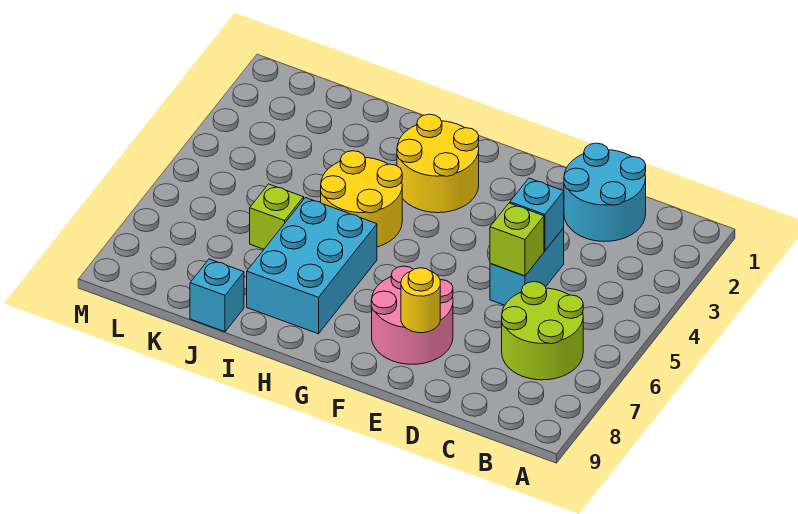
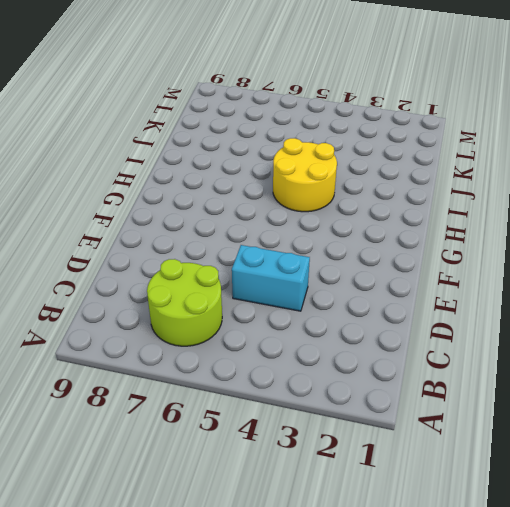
none -> cyan round brick C1:D2 level 1
none -> pink round brick E7:F8 level 1
none -> yellow round brick G2:H3 level 1

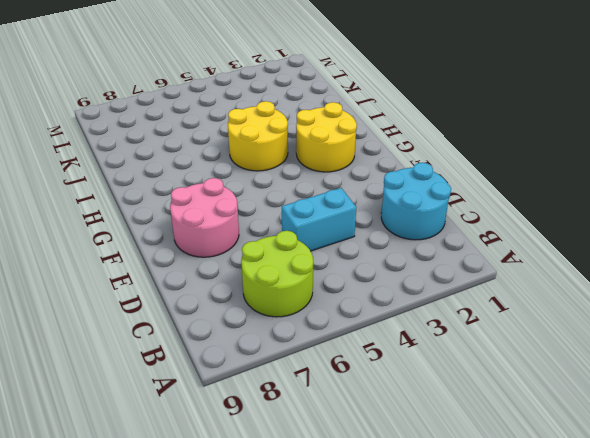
none -> cyan brick H6:I8 level 1
none -> lime brick J6 level 1
none -> cyan brick J9 level 1

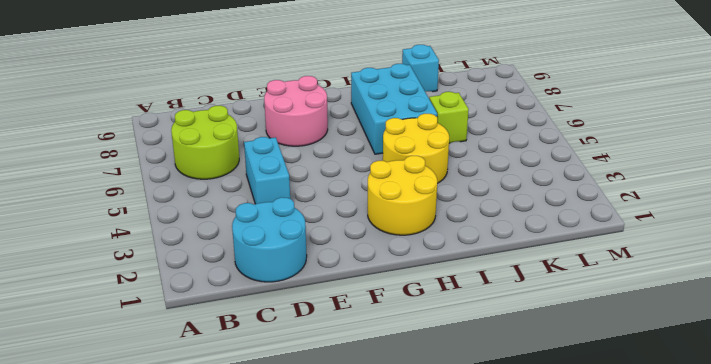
none -> cyan brick D4 level 2
none -> lime brick D5 level 2
none -> yellow round brick E8 level 2

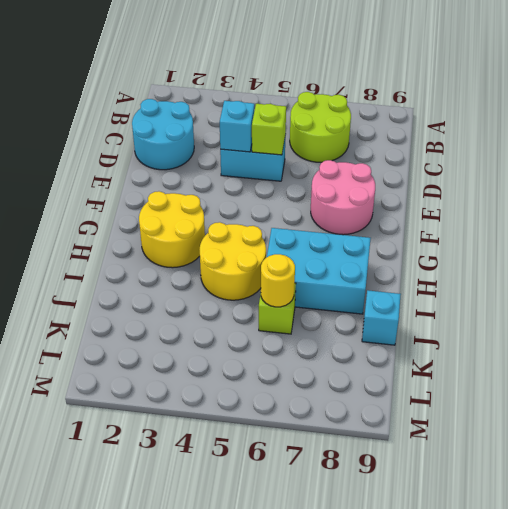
yellow round brick J6 level 2 -> yellow round brick E8 level 2

